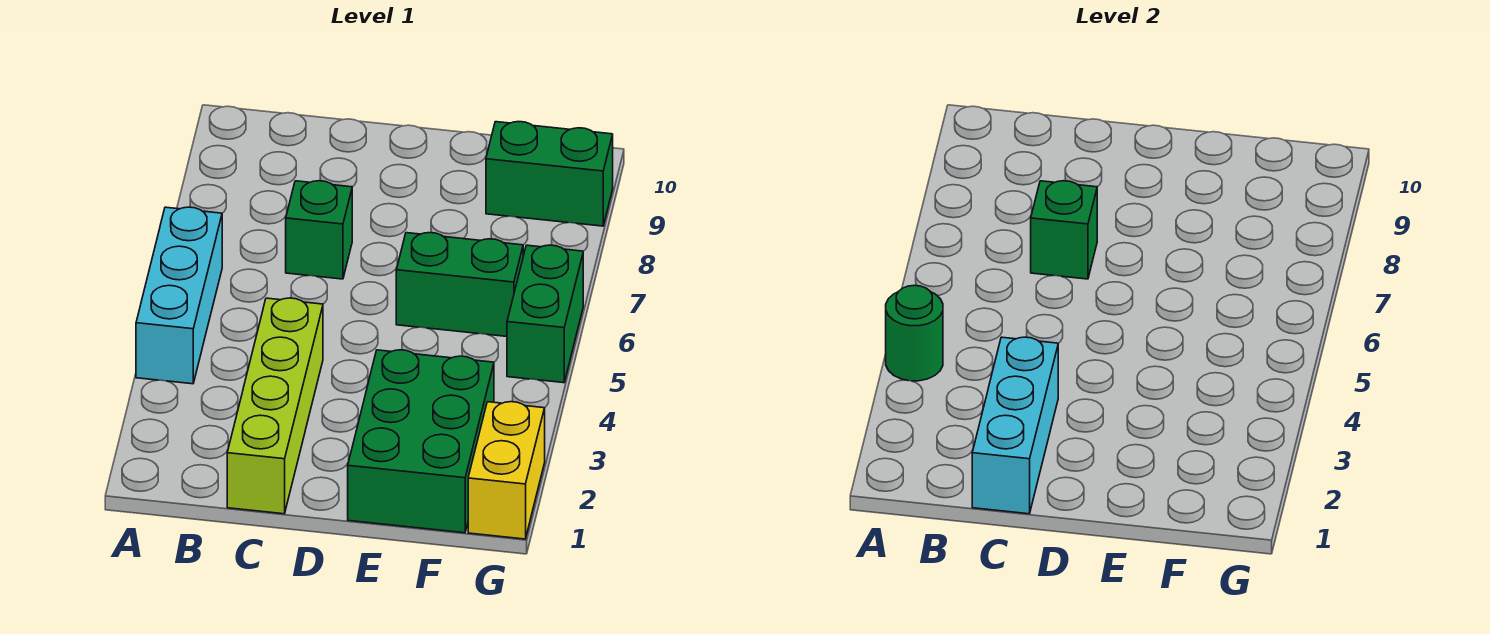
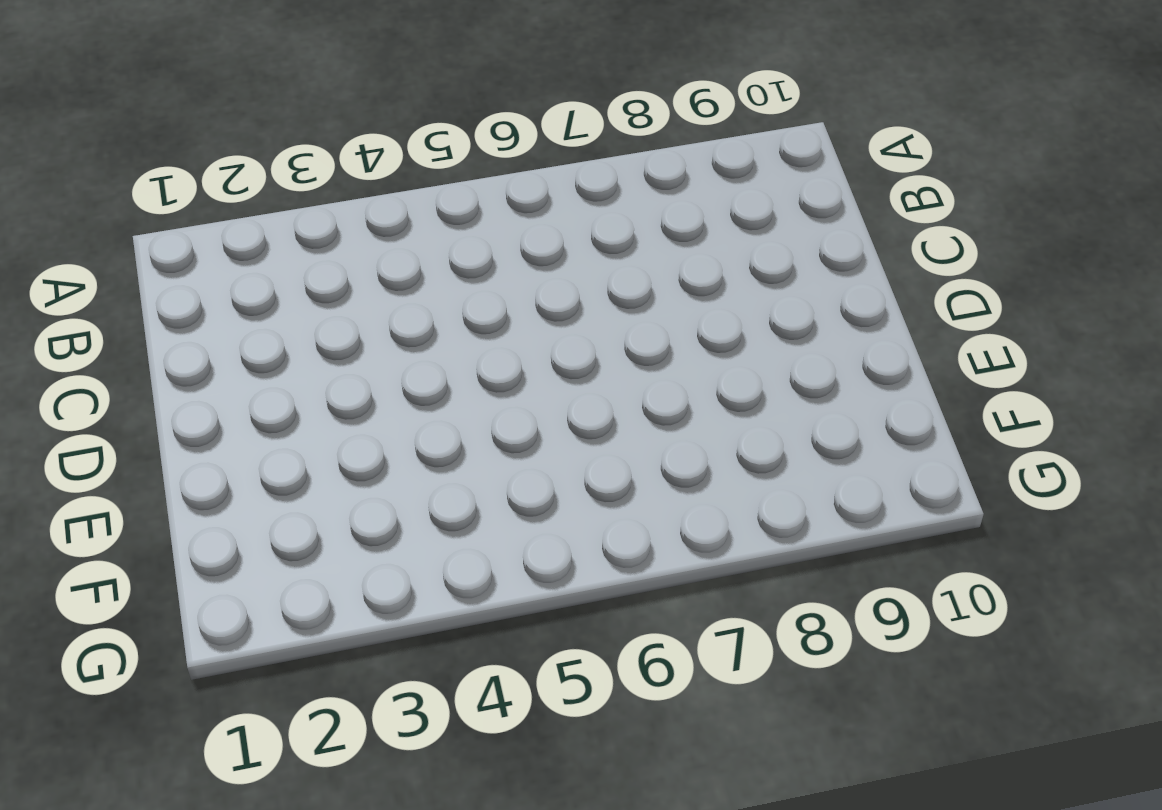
none -> cyan brick A4:A6 level 1
none -> lime brick C1:C4 level 1

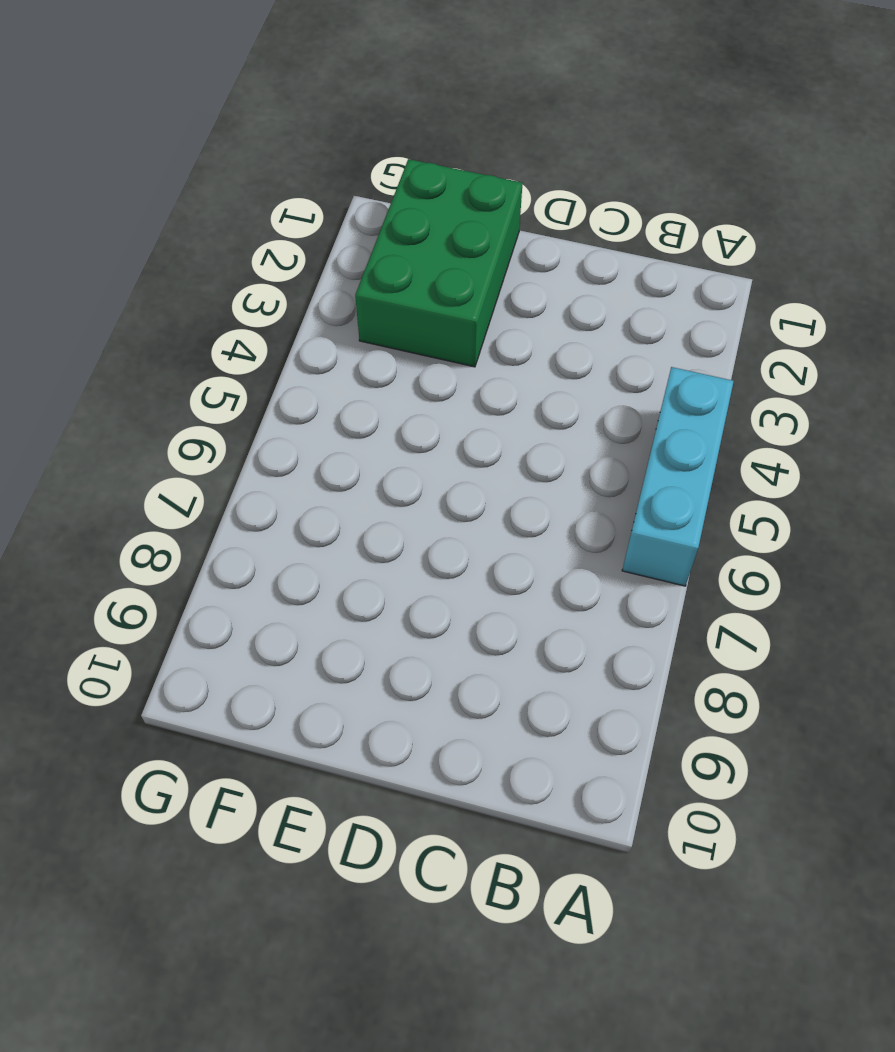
none -> lime brick C1:C4 level 1
none -> green brick C7 level 1

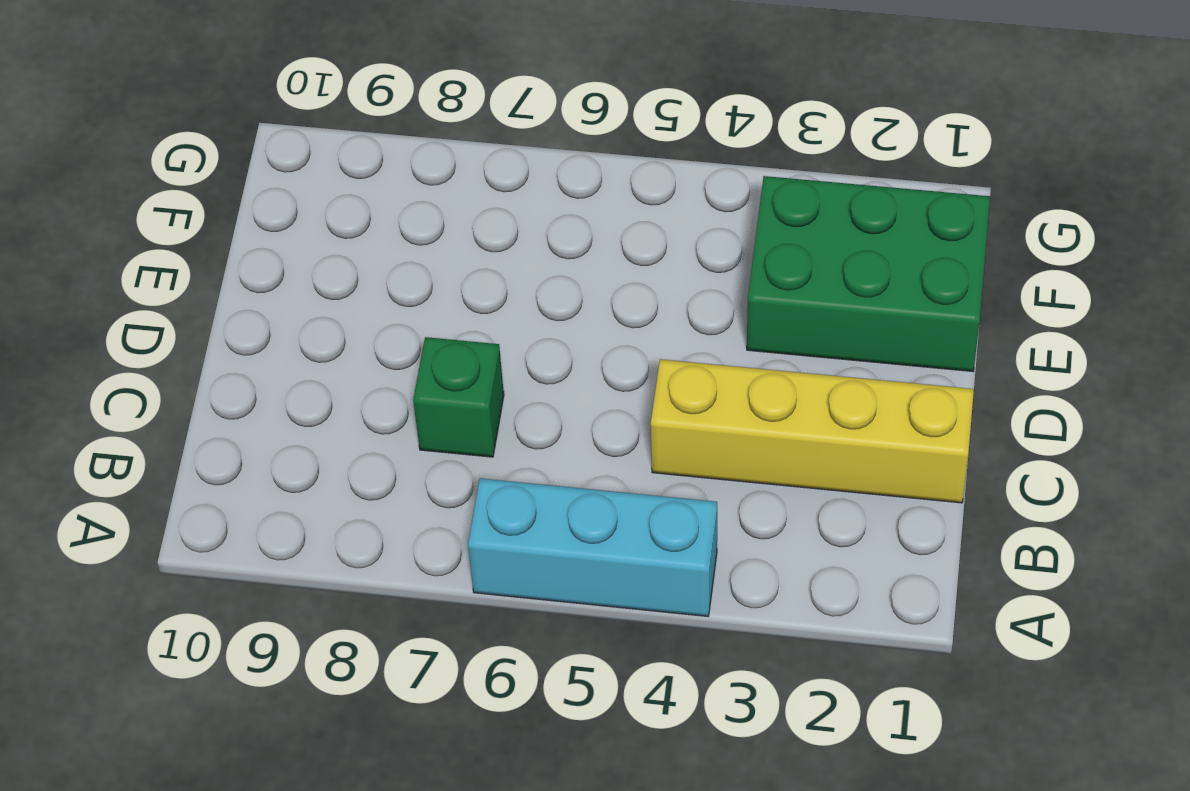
yellow brick C1:C4 level 1 -> lime brick C1:C4 level 1
none -> green brick E6:F6 level 1
none -> green brick F9:G9 level 1

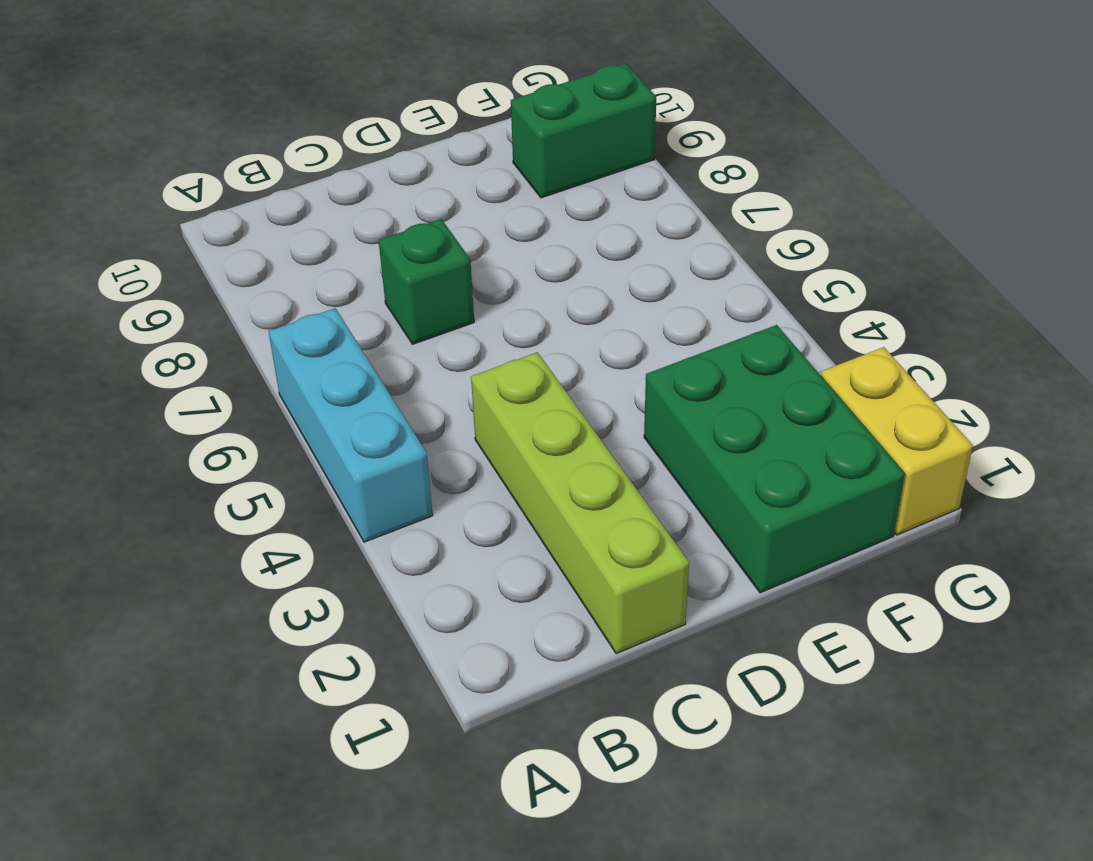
none -> green brick E6:F6 level 1
none -> green brick G5:G6 level 1

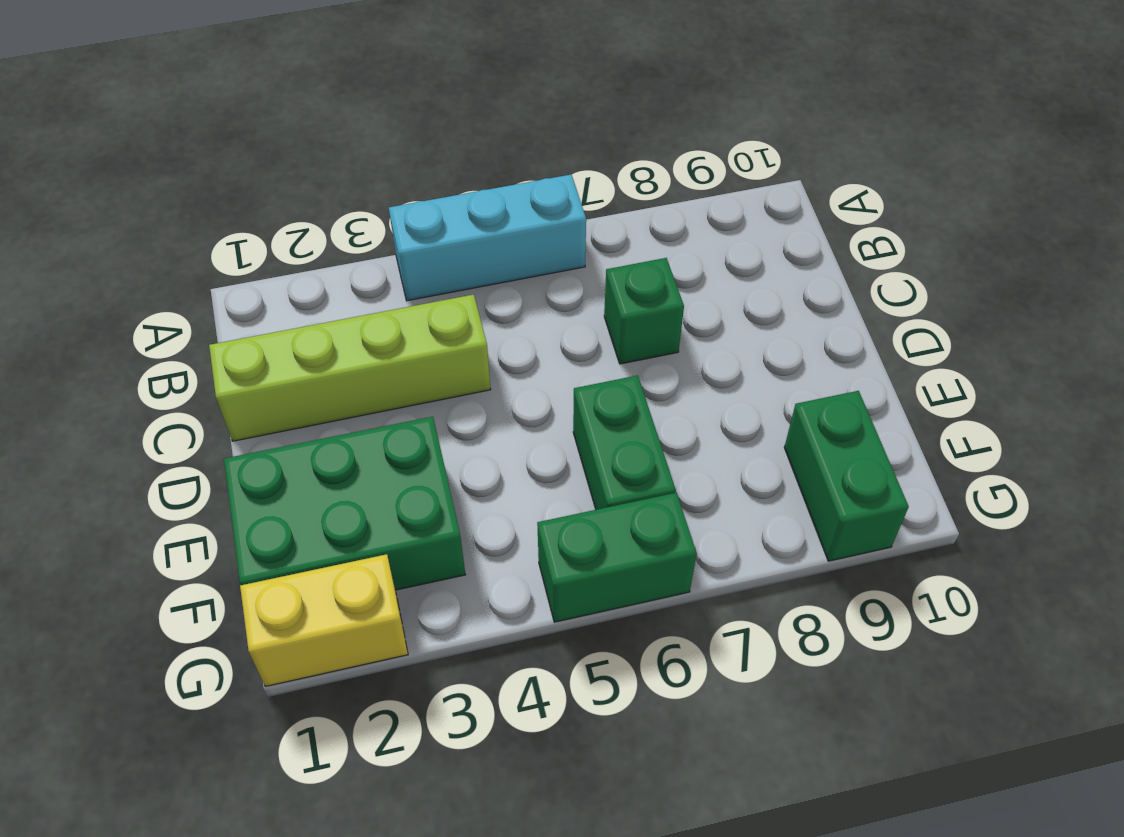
none -> green round brick A4 level 2
none -> cyan brick C1:C3 level 2

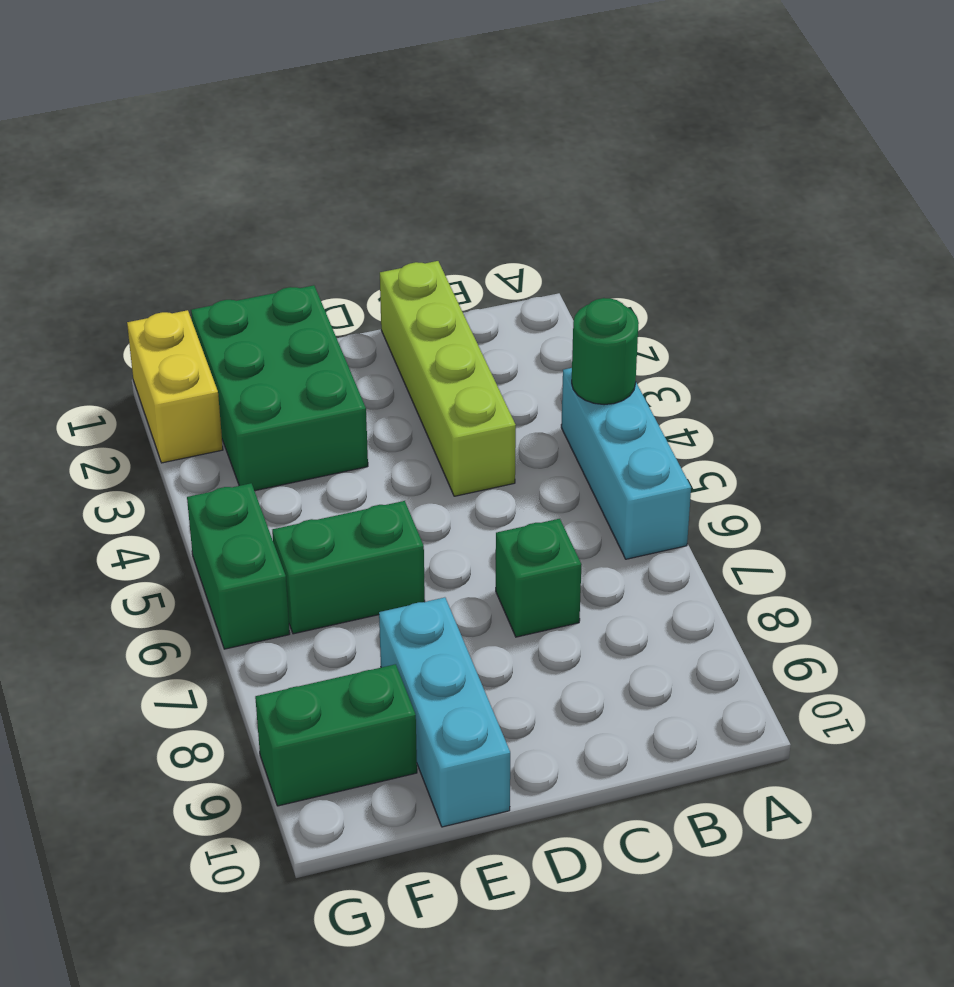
cyan brick E8:E10 level 1 -> cyan brick C1:C3 level 2
none -> green brick C7 level 2

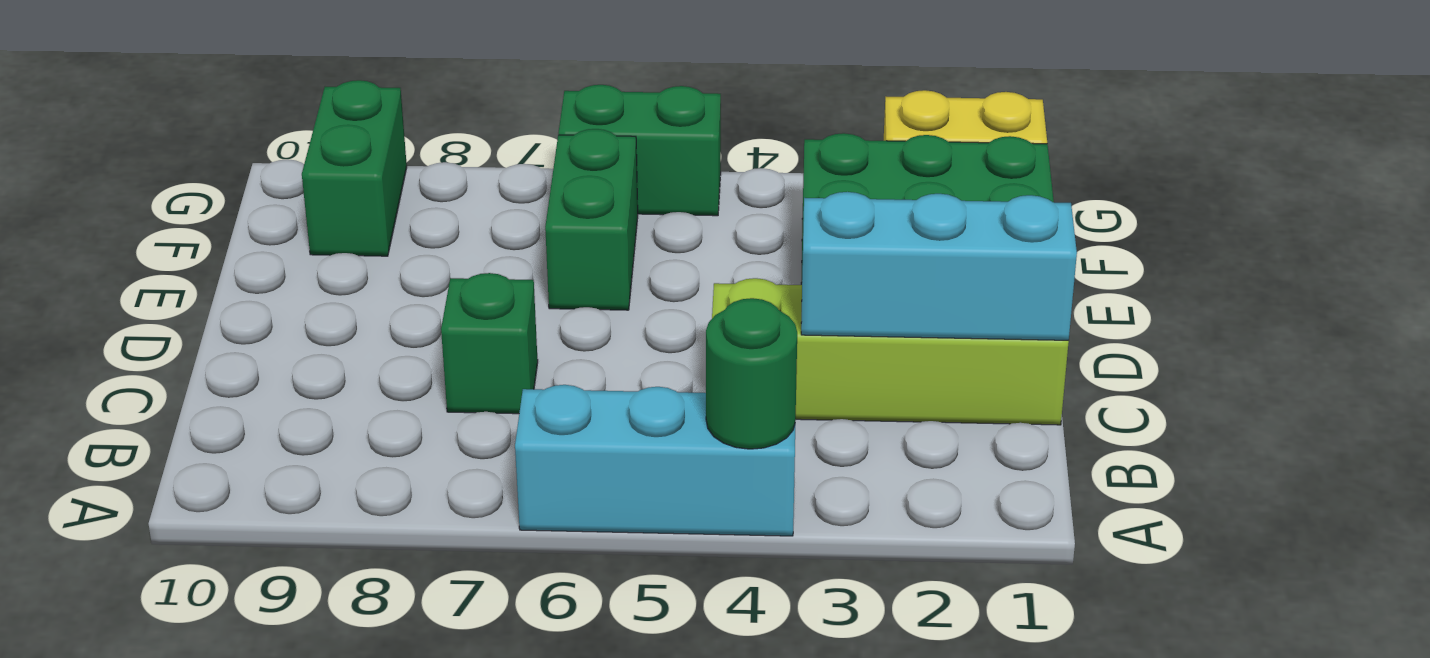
none -> green brick C7 level 2

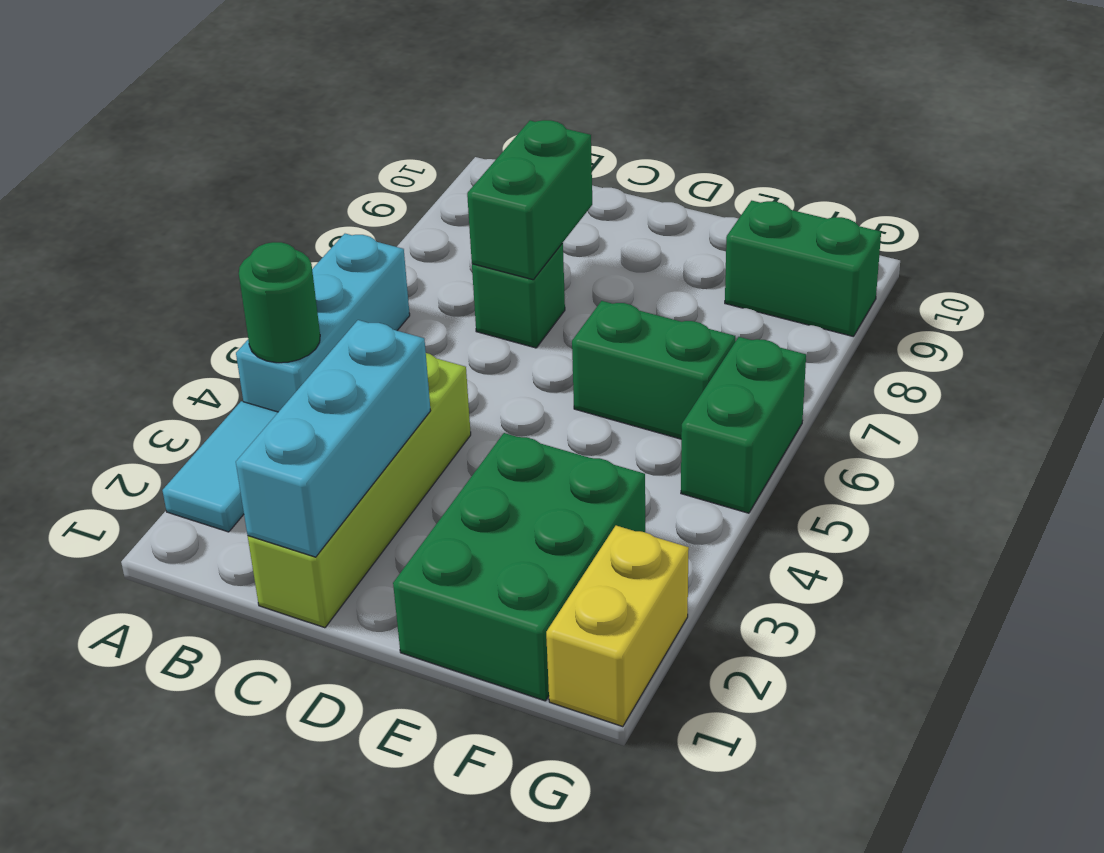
cyan tile A2:A3 level 1 -> none
green brick C7:C8 level 2 -> green brick C7 level 2

